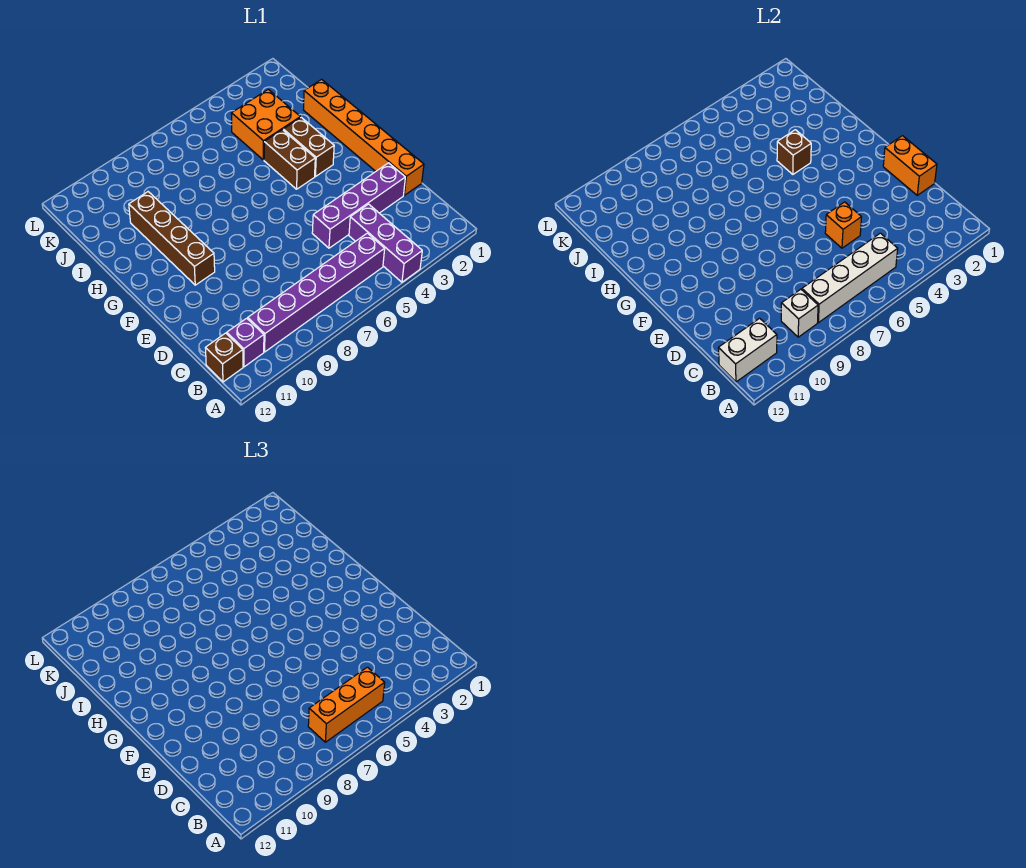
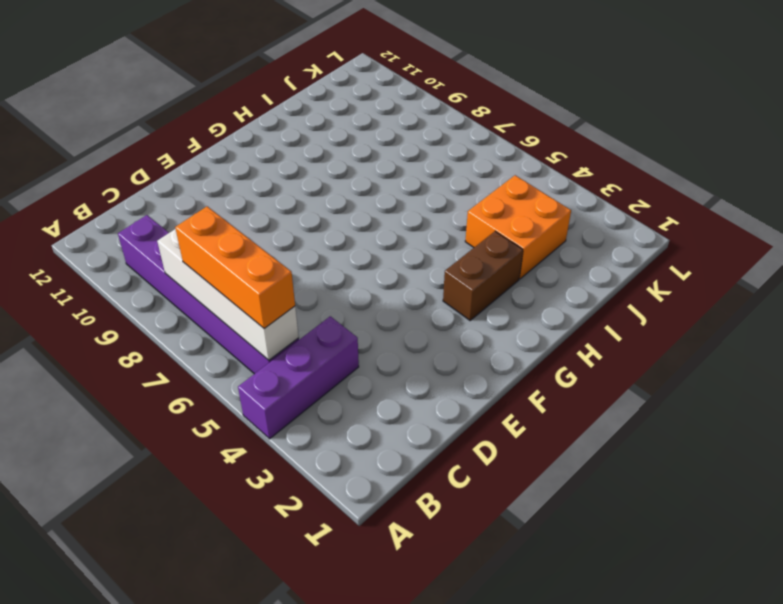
none -> purple brick B11 level 1
none -> brown brick B12 level 1
none -> orange brick D1:I1 level 1

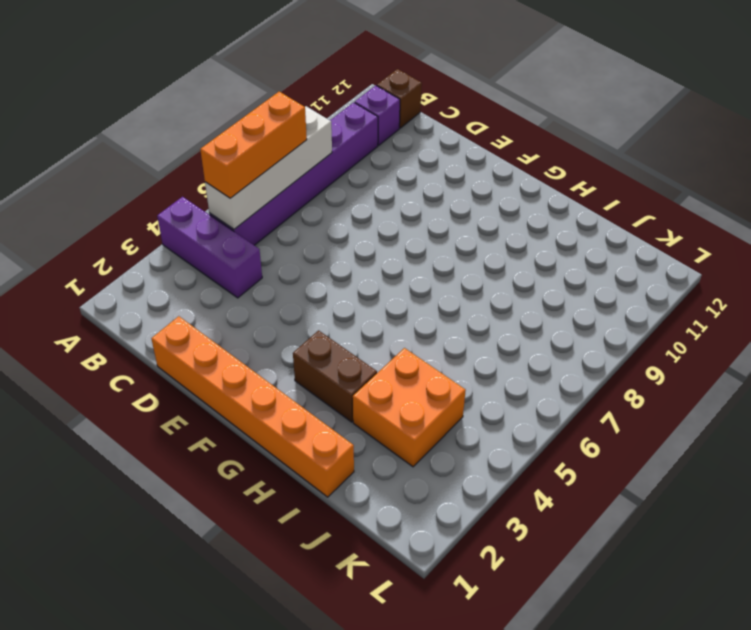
none -> purple brick D2:D5 level 1
none -> brown brick F10:I10 level 1
none -> brown brick G4:H4 level 1

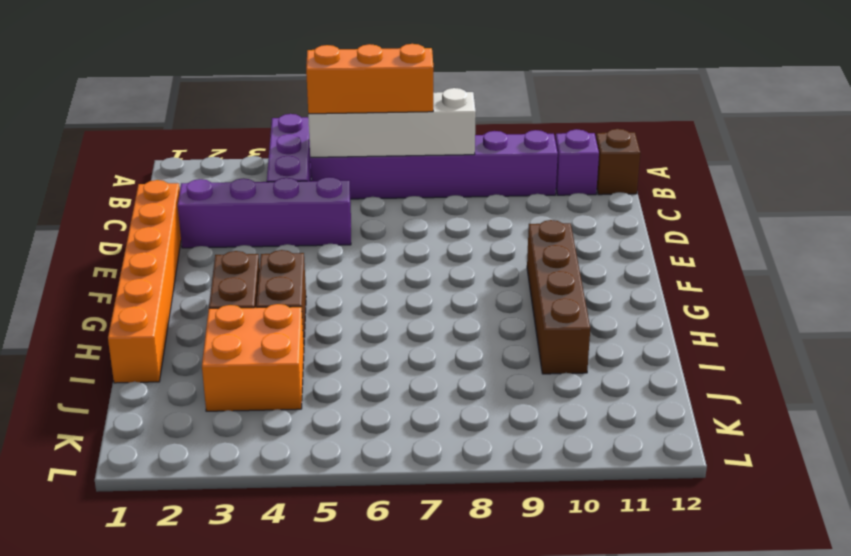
none -> white brick B9 level 2
none -> white brick B11:B12 level 2
none -> orange brick D1:E1 level 2

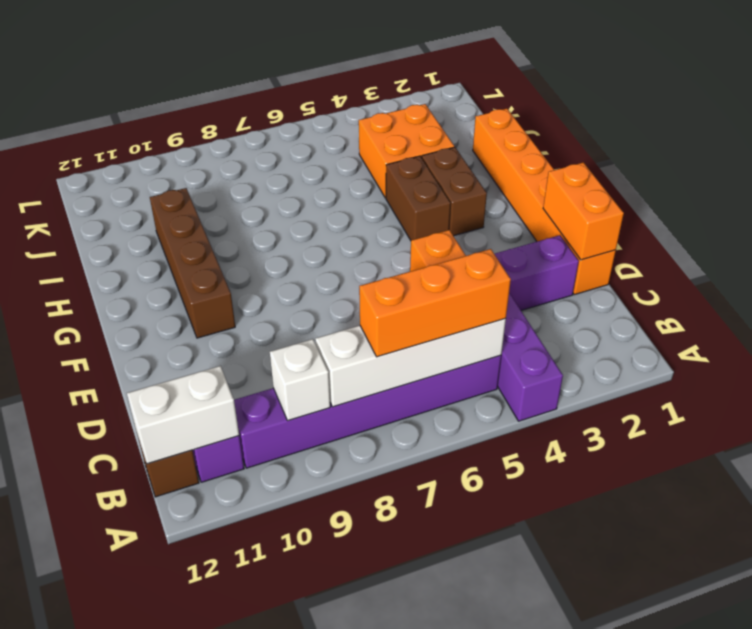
none -> brown brick H4 level 2

